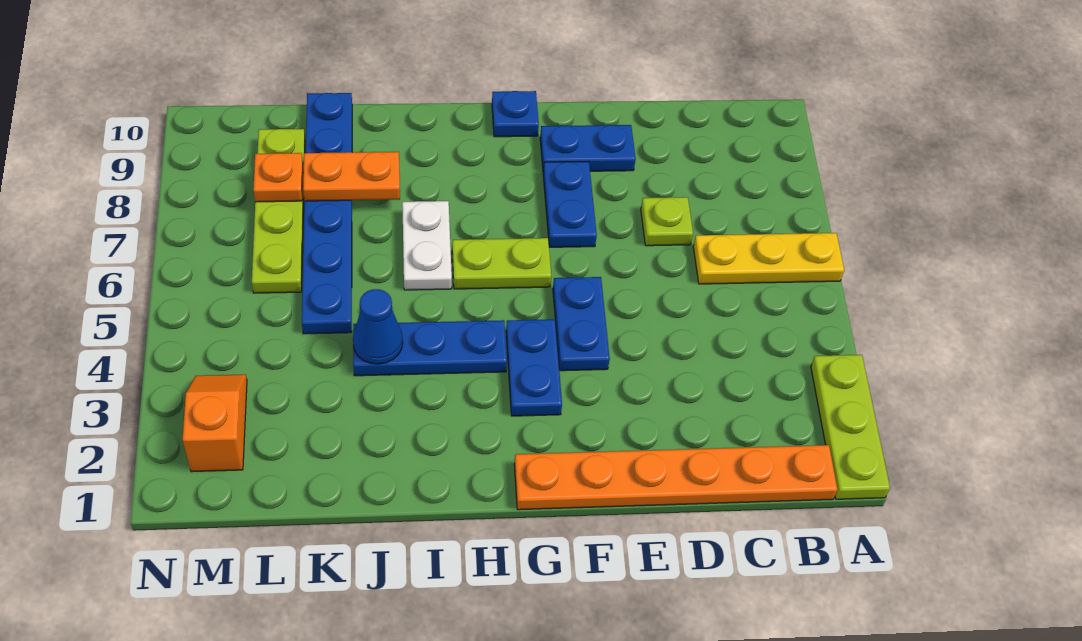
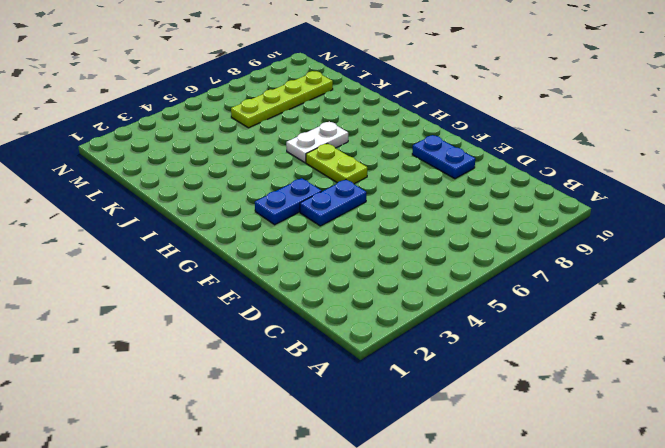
none -> lime plate A1:A3 level 1
none -> yellow plate A6:C6 level 1
none -> orange plate B1:G1 level 1

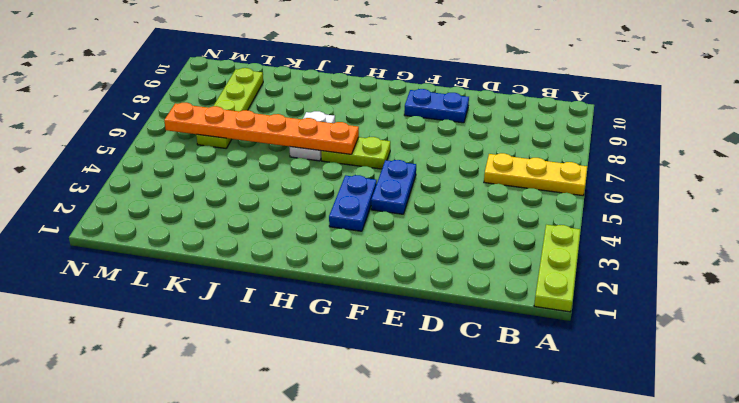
orange plate H6:M6 level 2 -> orange plate B1:G1 level 1
none -> lime plate D7 level 1
none -> blue plate F7:F8 level 1
none -> blue plate G10 level 1

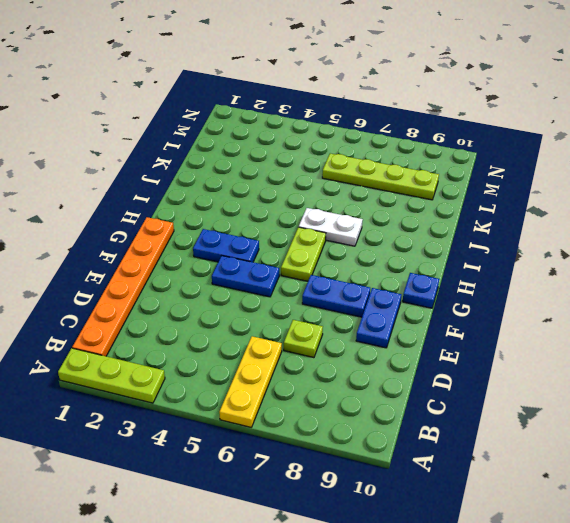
none -> blue plate H4:J4 level 1
none -> blue plate K5:K10 level 1
none -> orange slope M2:M3 level 1 top 2

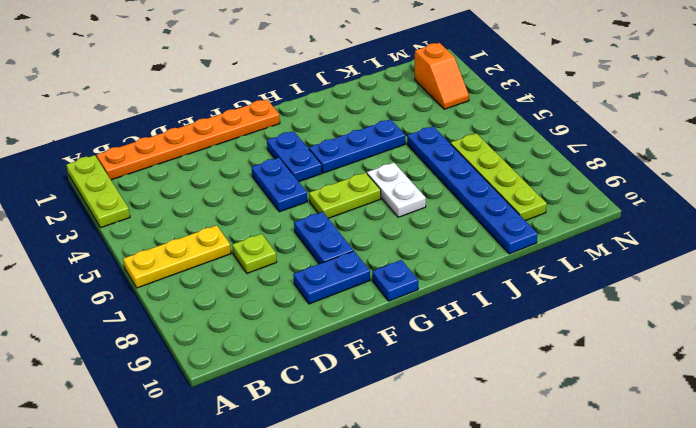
none -> blue cone J4 level 2
none -> orange plate J8:K8 level 2
none -> orange plate L8 level 2

